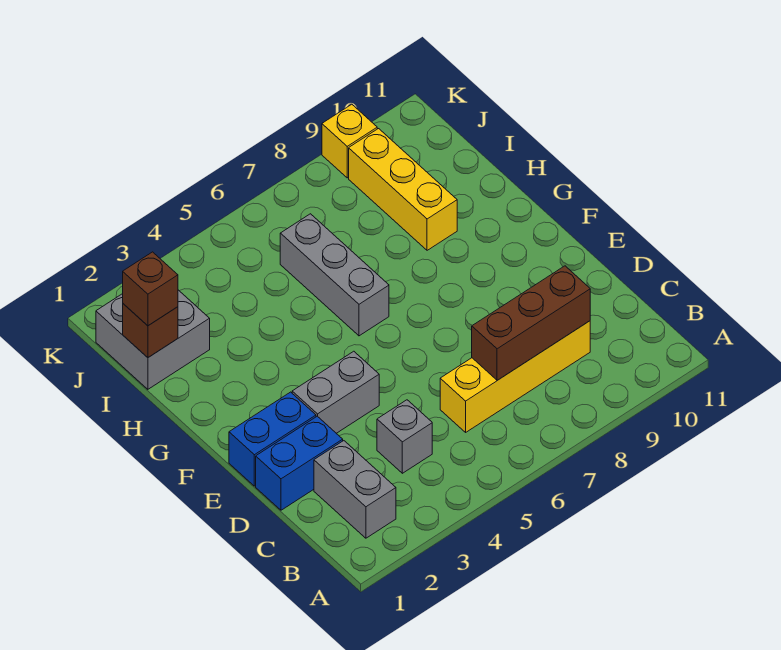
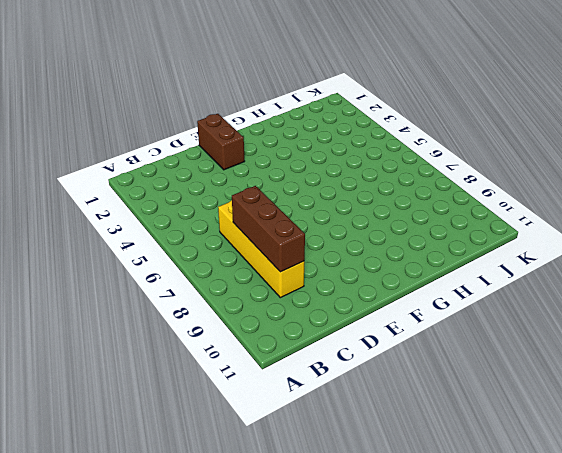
brown brick E1:E2 level 1 -> blue brick E1:E2 level 1
none -> grey brick B2:C2 level 1
none -> grey brick C4 level 1
none -> blue brick D1:D2 level 1

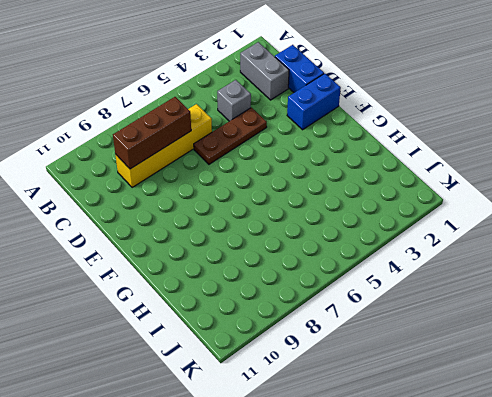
blue brick C1:D1 level 1 -> blue brick D1:D2 level 1
brown plate D4:D6 level 1 -> none
none -> grey brick E3:E4 level 1
none -> grey brick G6:I6 level 1
none -> yellow brick H9:J9 level 1

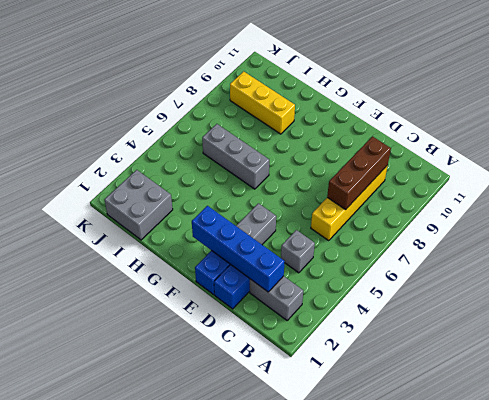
blue brick C2:F2 level 2 -> none
none -> yellow brick K9 level 1
none -> brown brick I1 level 2
none -> brown brick I1 level 3

